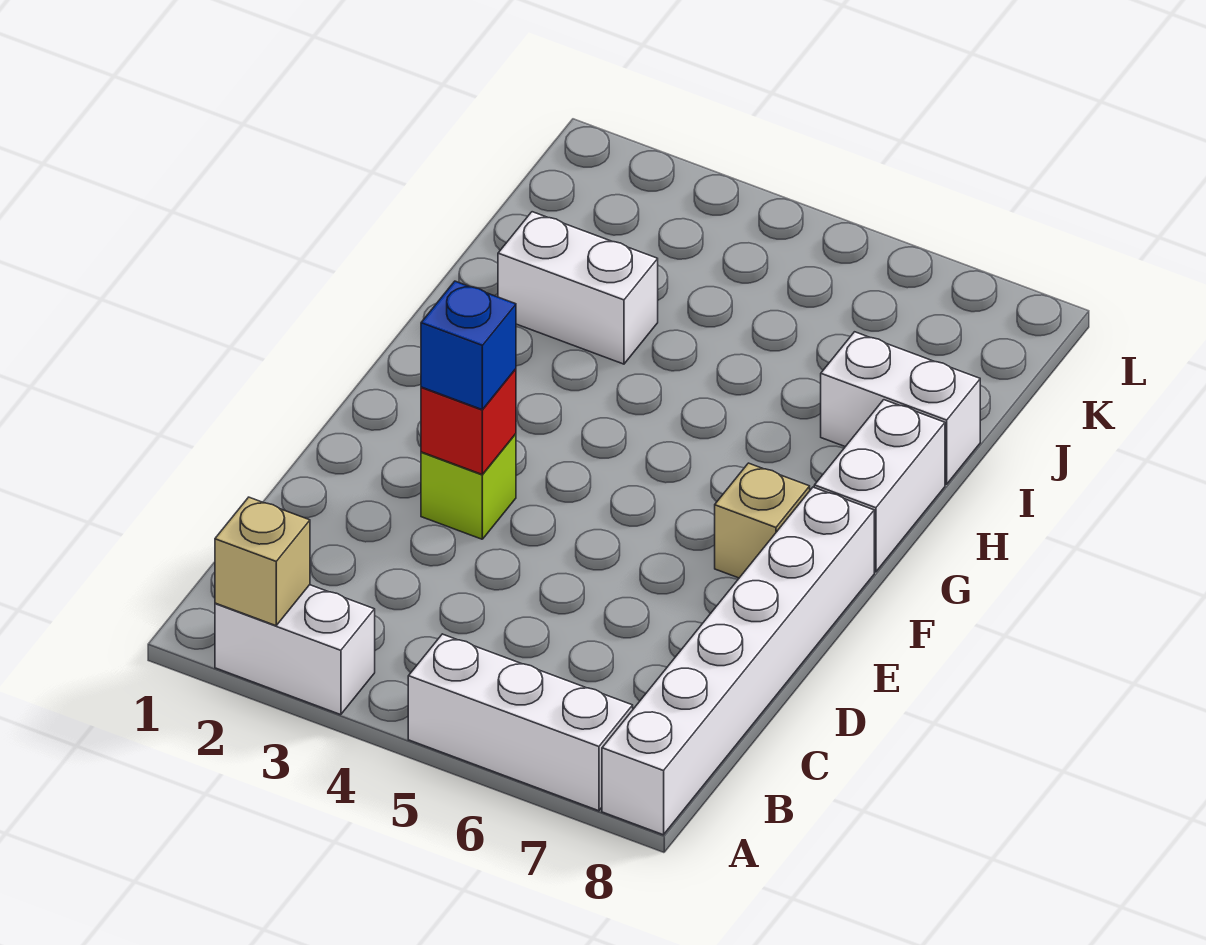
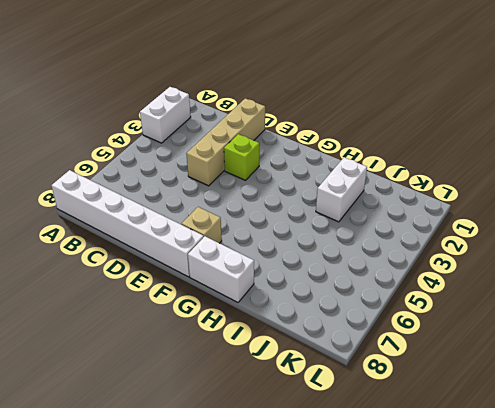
tan brick D1:D4 level 1 -> none
none -> white brick A5:A7 level 1
none -> white brick I7:I8 level 1

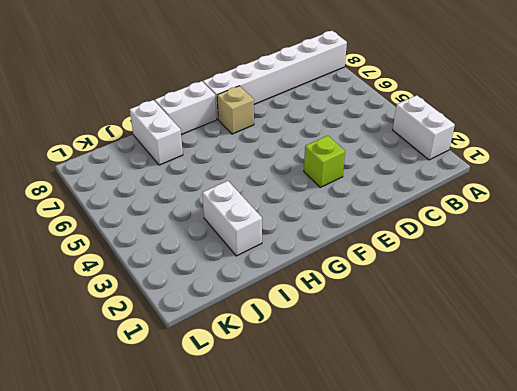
none -> white brick A5:A7 level 1
none -> tan brick A2 level 2

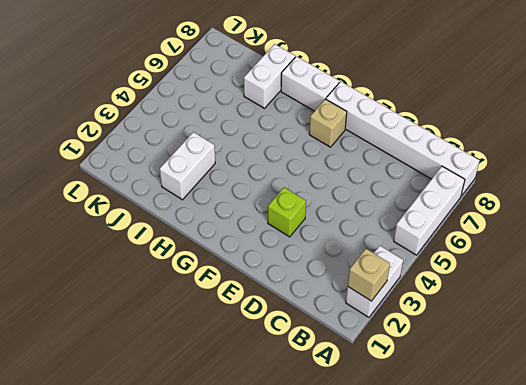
none -> red brick E3 level 2
none -> blue brick E3 level 3

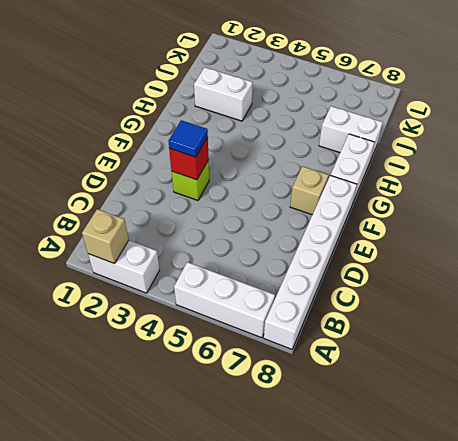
blue tile E3 level 3 -> blue brick E3 level 3

